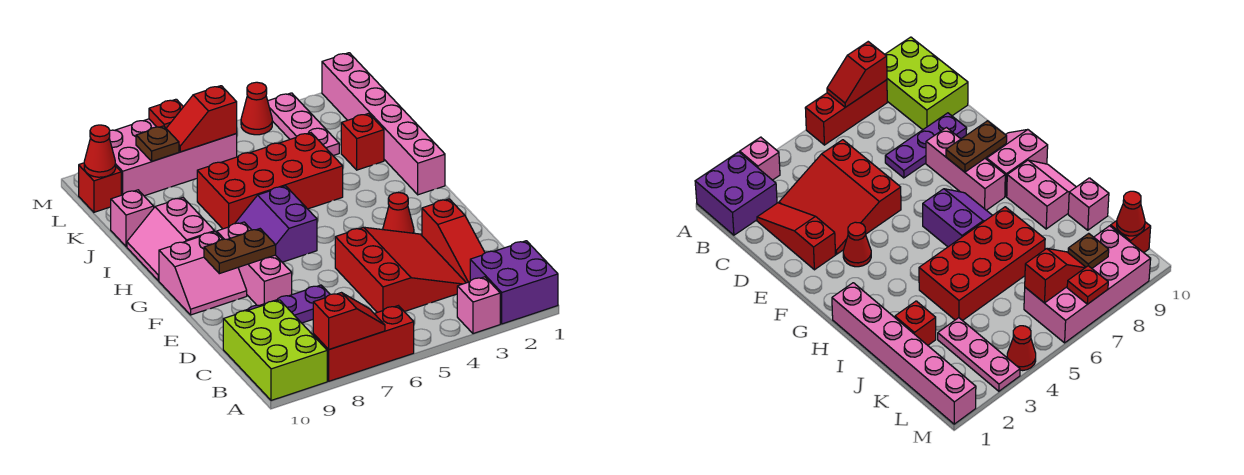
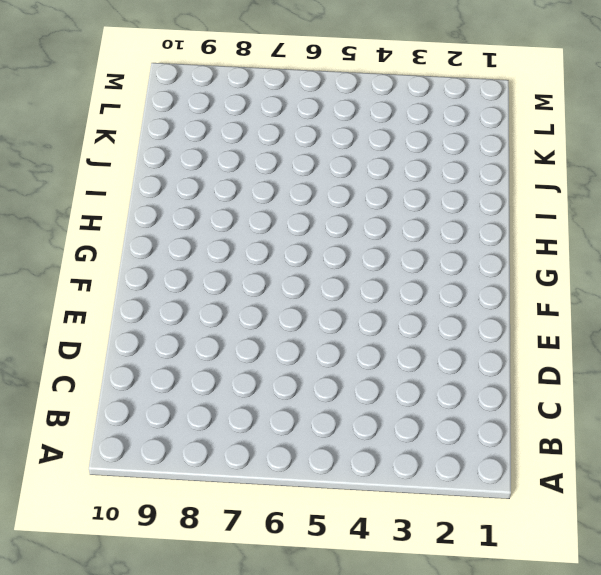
none -> purple brick A1:B2 level 1
none -> pink brick A3 level 1
none -> red brick A6:A8 level 1

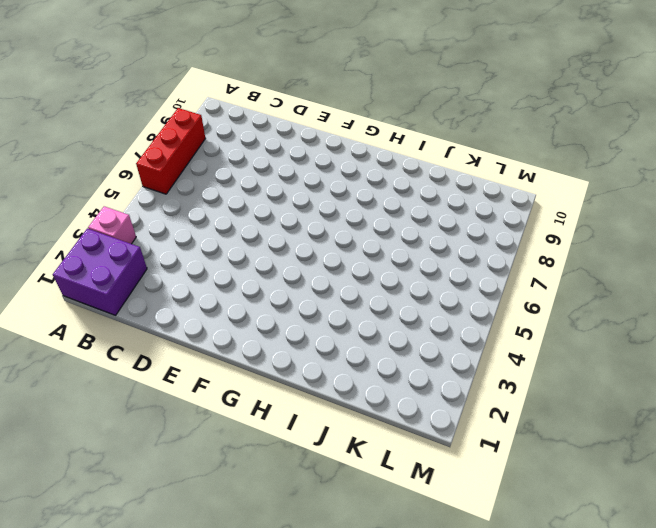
none -> lime brick A9:C10 level 1
none -> red slope C2:E2 level 1 top E
none -> red slope C3:E5 level 1 top 5

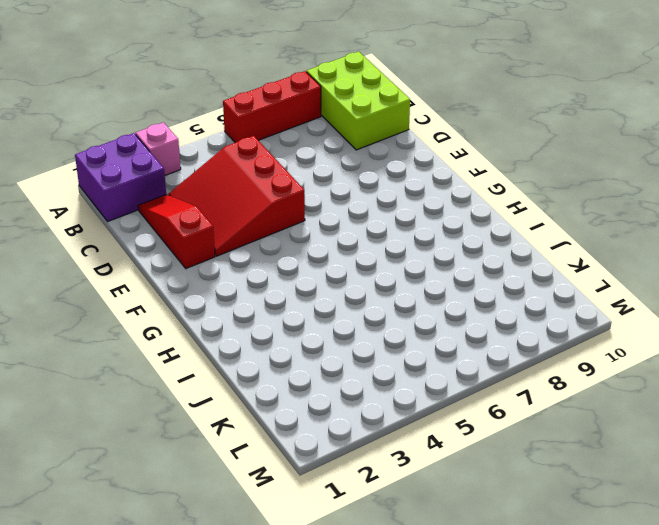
none -> purple plate D7:D9 level 1
none -> pink brick E8:G8 level 1
none -> red cone F3 level 1

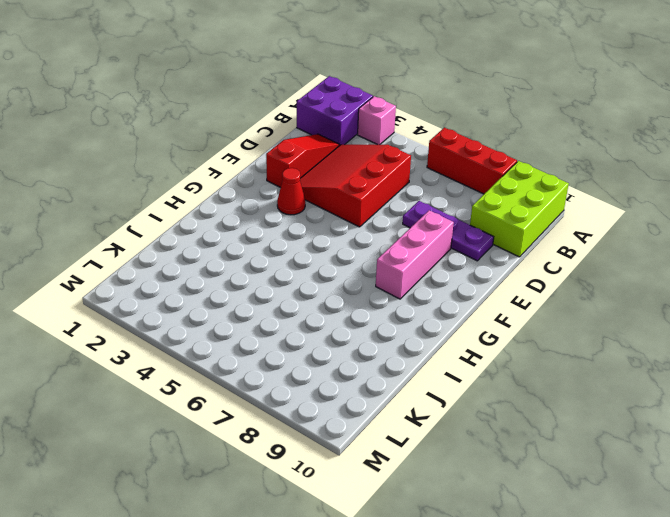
none -> pink slope F9:G10 level 1 top G
none -> purple slope G6:H7 level 1 top 6
none -> pink brick H1:M1 level 1

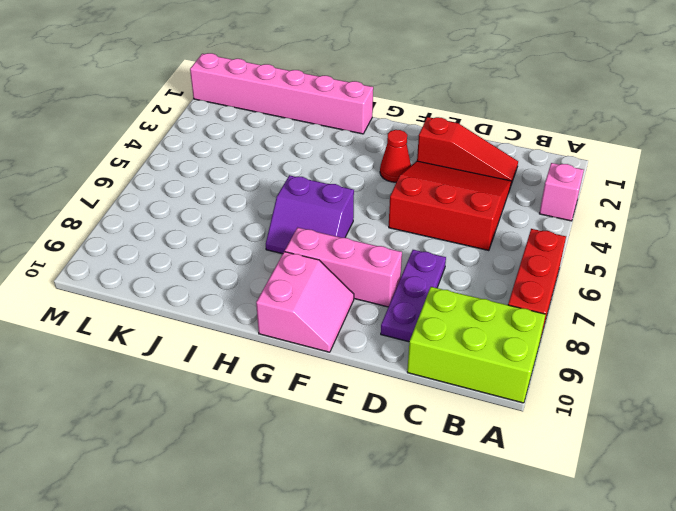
none -> purple brick A1:B2 level 1
none -> pink slope H9:I10 level 1 top 9
none -> red brick I4:J7 level 1

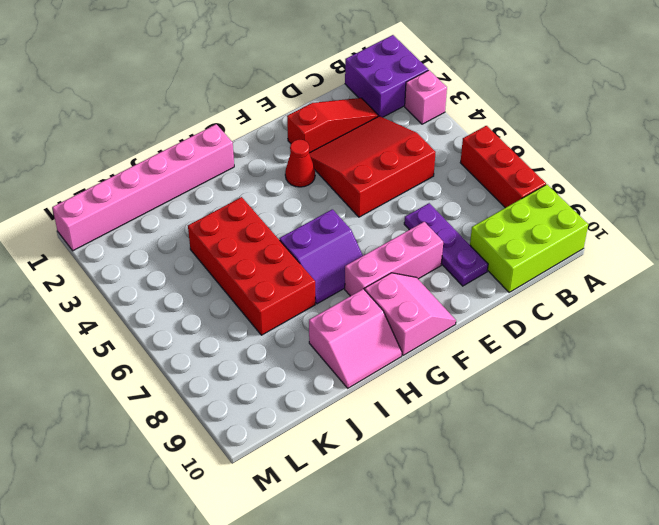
none -> red brick J2 level 1
none -> pink brick J10 level 1
none -> pink plate K3:M3 level 1

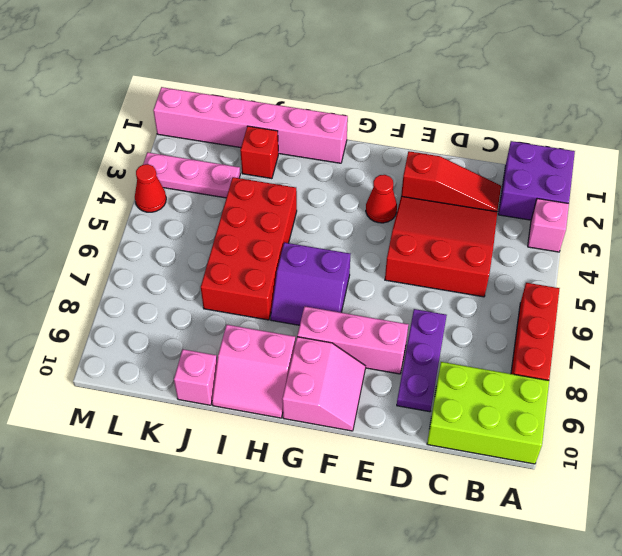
none -> pink brick L6:M9 level 1
none -> red brick L10 level 1
none -> red slope A7:A8 level 2 top 8

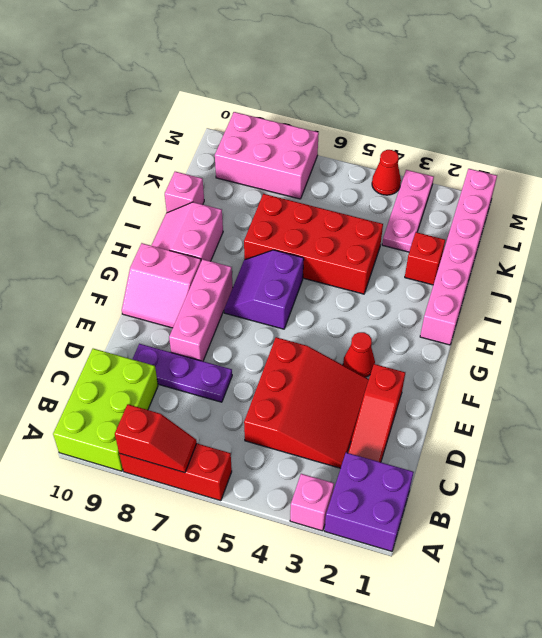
pink brick L7:M9 level 1 -> pink brick L6:M9 level 1
none -> red brick L10 level 1
none -> brown plate F8:F9 level 2
none -> red slope L6:L7 level 2 top 6

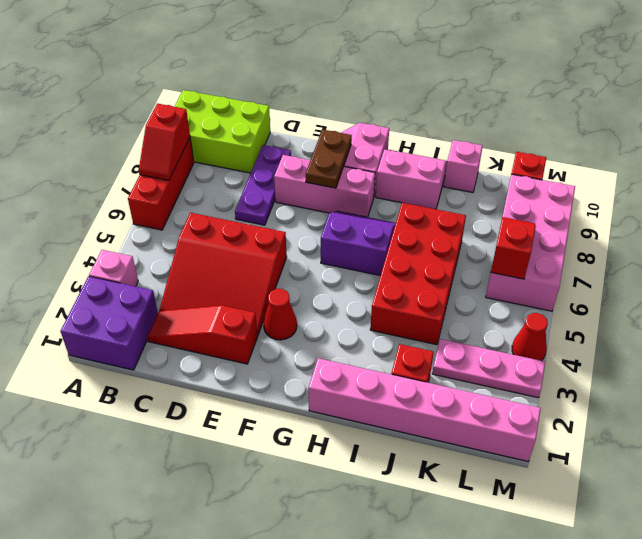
none -> brown plate L8 level 2
none -> red cone L10 level 2
none -> red plate M7 level 2

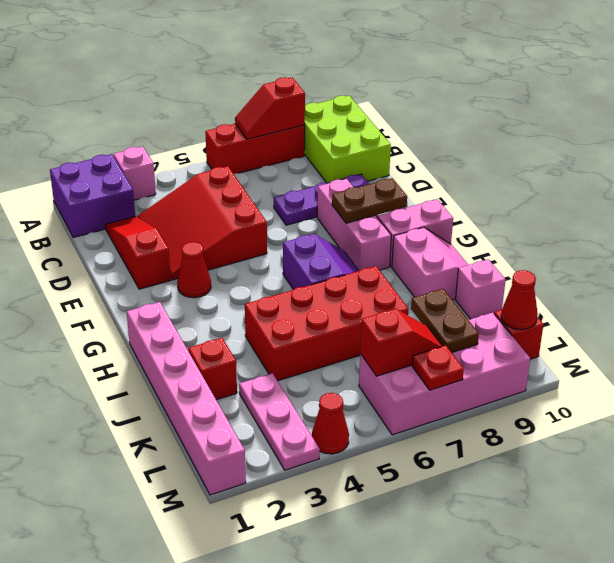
brown plate K8:L8 level 2 -> brown plate L8 level 2

